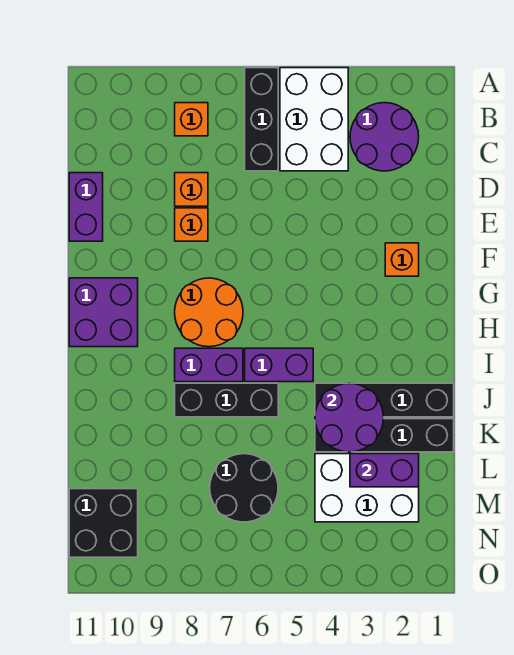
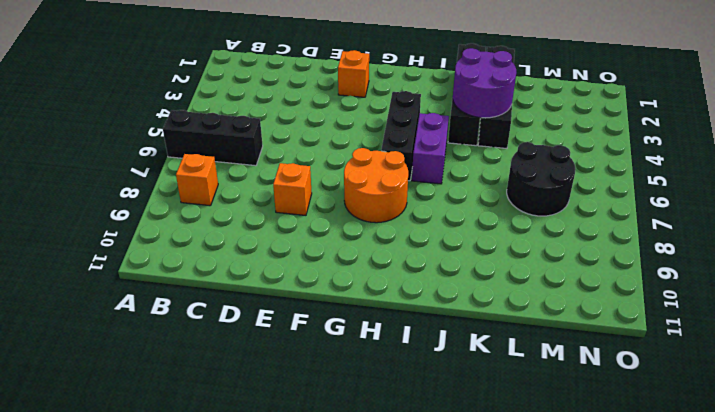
black brick H4:H6 level 1 -> black brick J6:J8 level 1
none -> white brick A4:C5 level 1
none -> purple round brick B2:C3 level 1
none -> orange brick D8 level 1

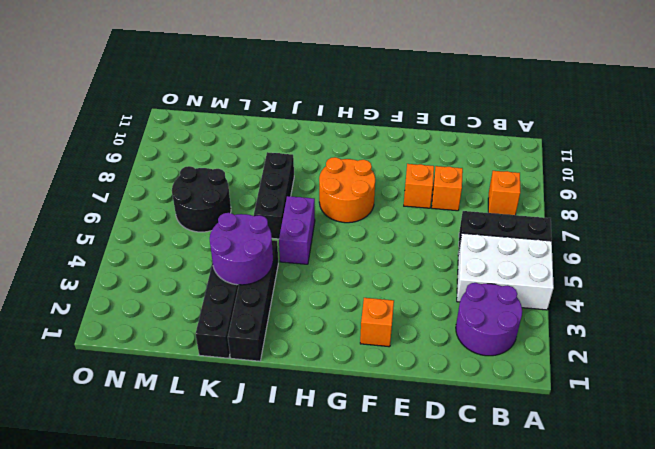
none -> purple brick D11:E11 level 1
none -> purple brick G10:H11 level 1
none -> purple brick I7:I8 level 1

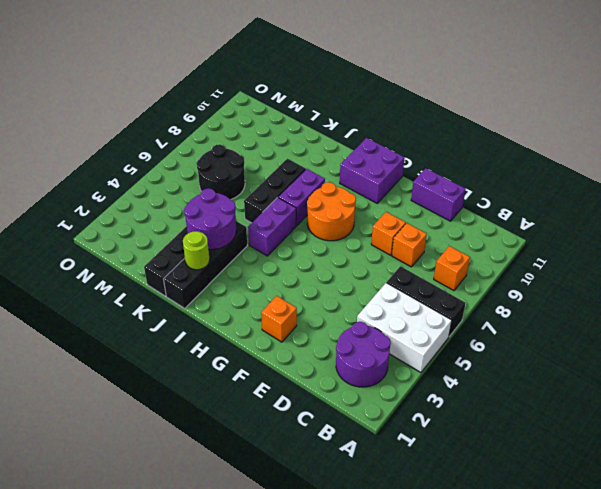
lime round brick J2 level 2 -> none
none -> white brick L2:M4 level 1
none -> black brick M10:N11 level 1
none -> purple brick L2:L3 level 2

